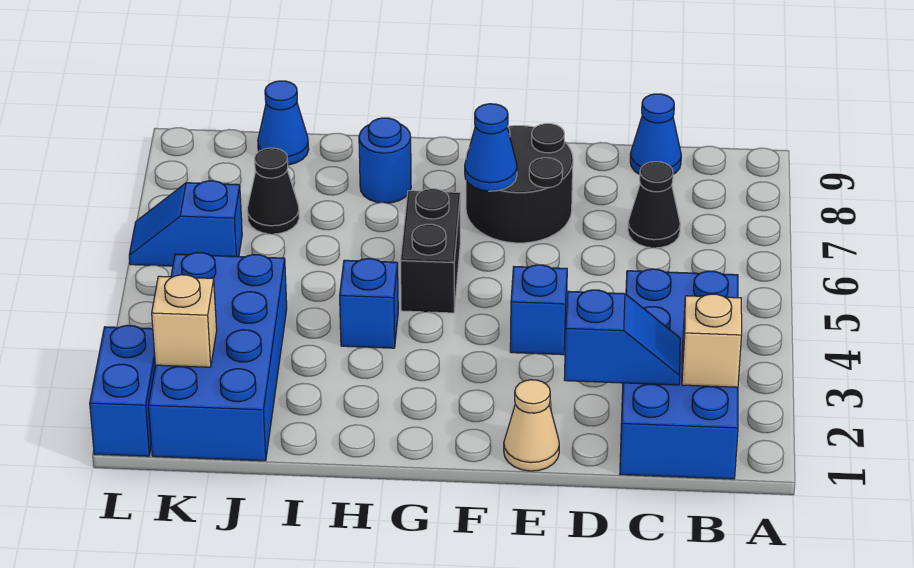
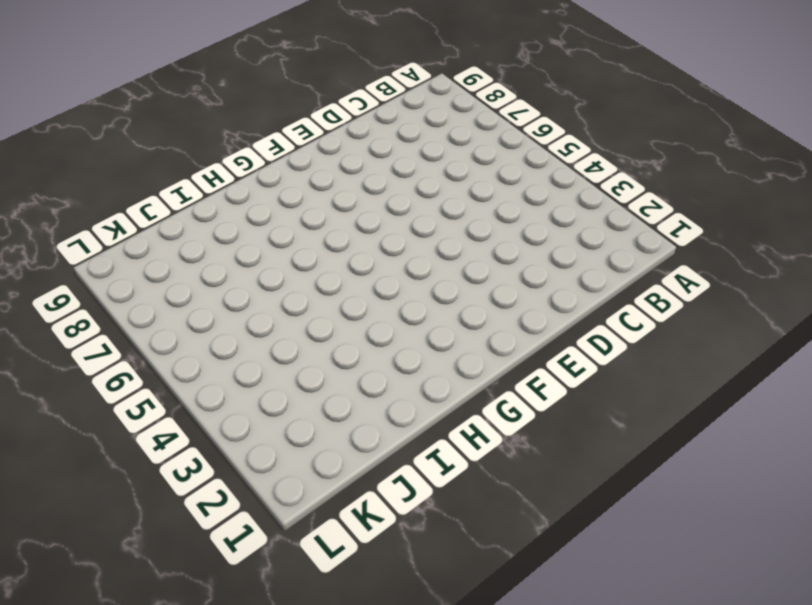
none -> blue brick B1:C4 level 1
none -> black cone C7 level 1
none -> blue cone C9 level 1

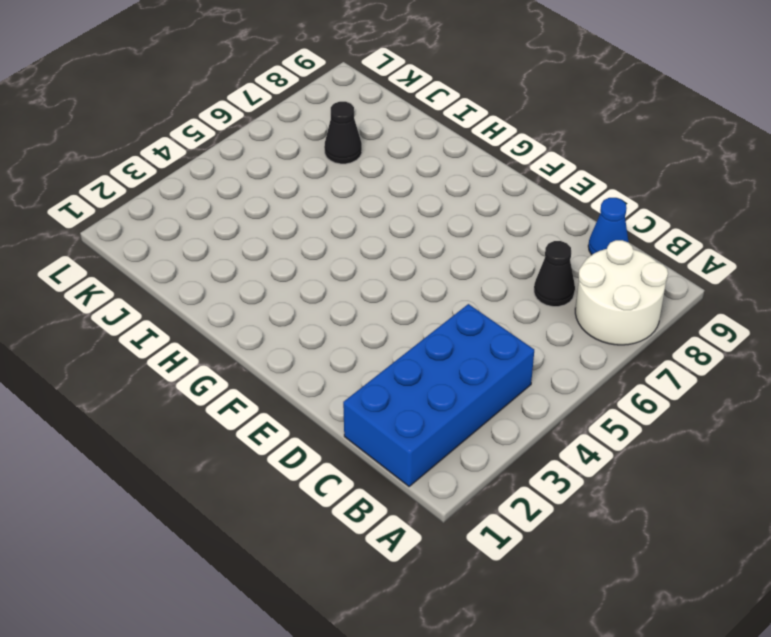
white round brick A7:B8 level 1 -> none
none -> tan cone E1 level 1
none -> blue brick E4 level 1
none -> black round brick E7:F8 level 1

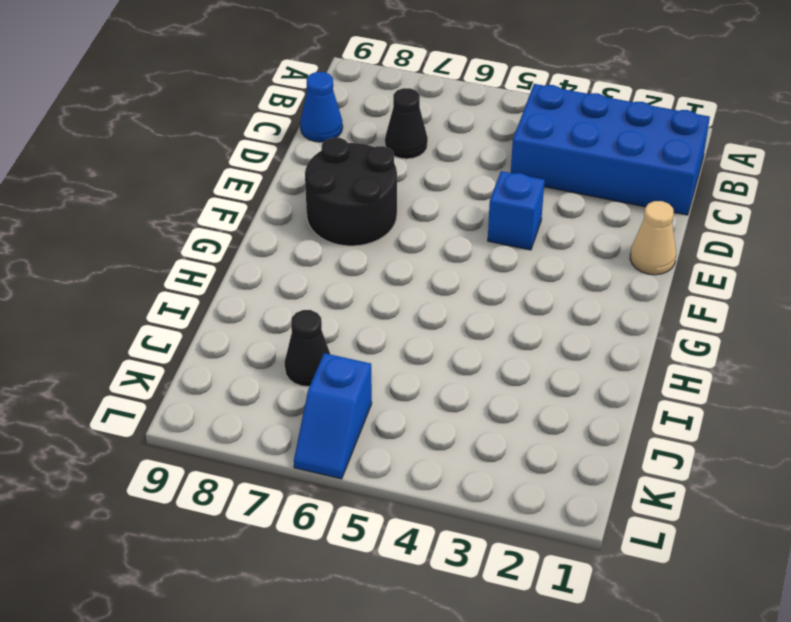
none -> black brick G5:G6 level 1
none -> blue brick H4 level 1
none -> blue round brick H8 level 1

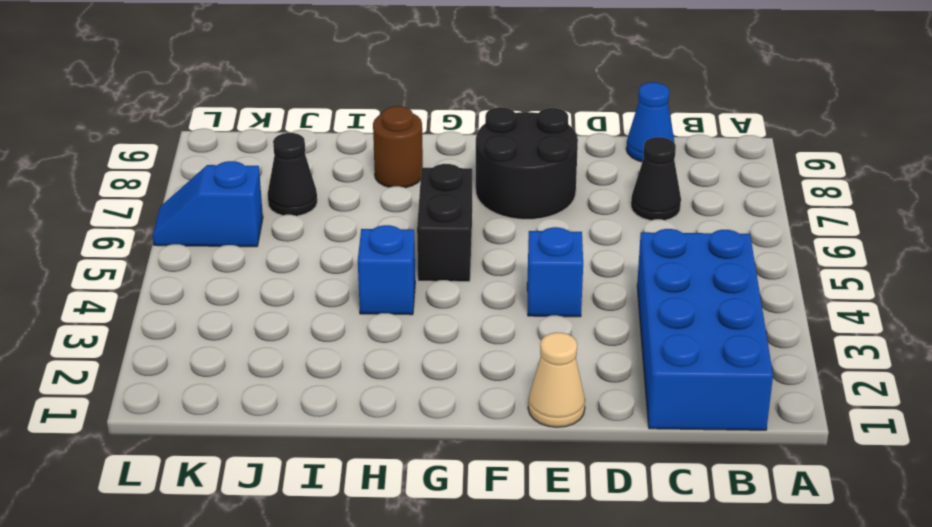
brown round brick H8 level 1 -> blue round brick H8 level 1
none -> blue brick J1:K4 level 1
none -> blue cone J9 level 1
none -> blue brick L1:L2 level 1

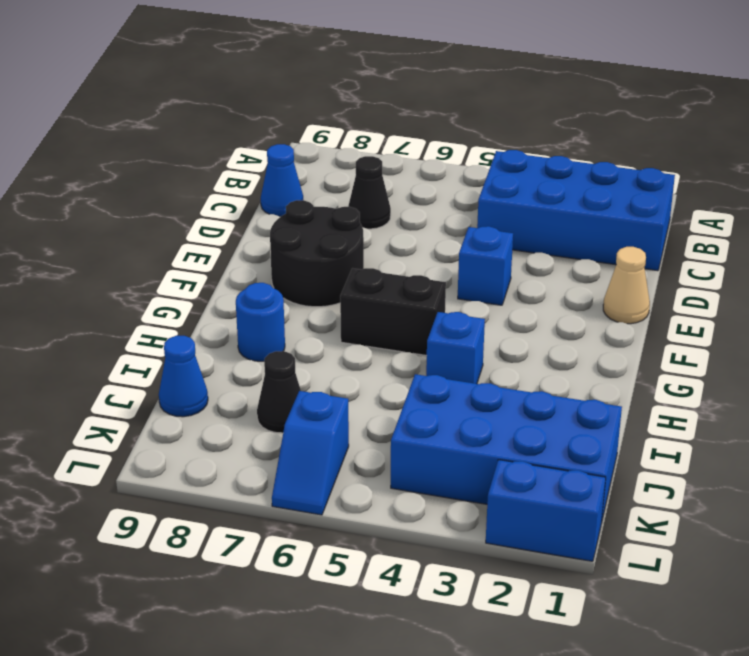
none -> tan brick B2 level 2
none -> blue slope C2:D2 level 2 top D
none -> blue cone F7 level 2

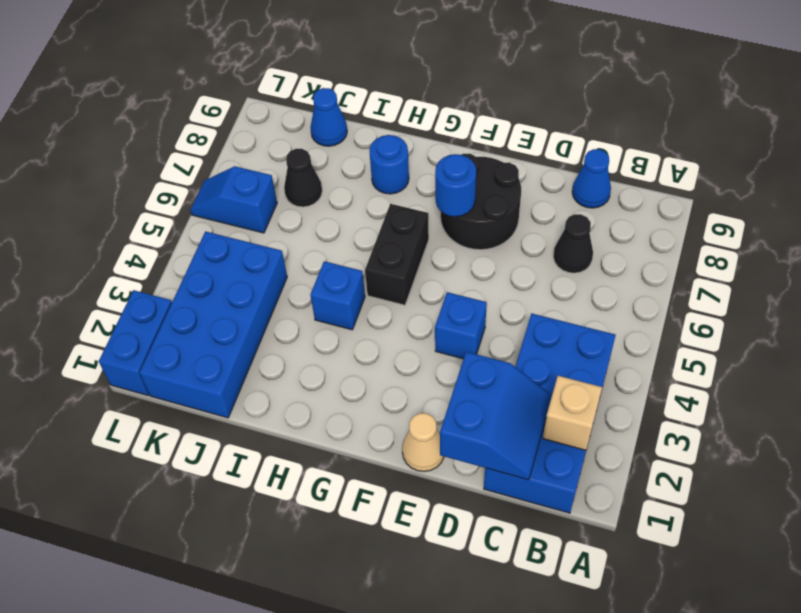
blue slope C1:D2 level 2 top D -> blue slope C2:D2 level 2 top D
blue round brick F7 level 2 -> blue cone F7 level 2
none -> tan brick K2 level 2

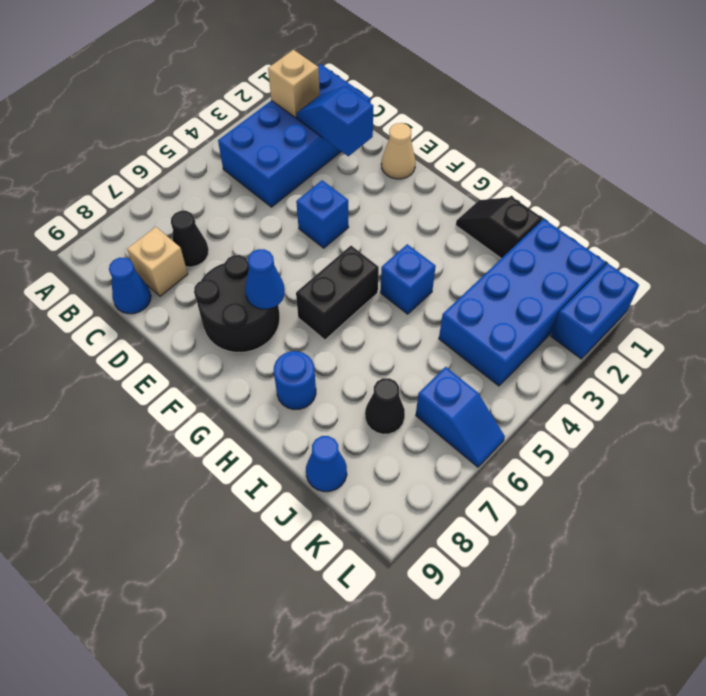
tan brick C8 level 1 -> tan brick K2 level 2
black slope H1:I1 level 1 top I -> none

